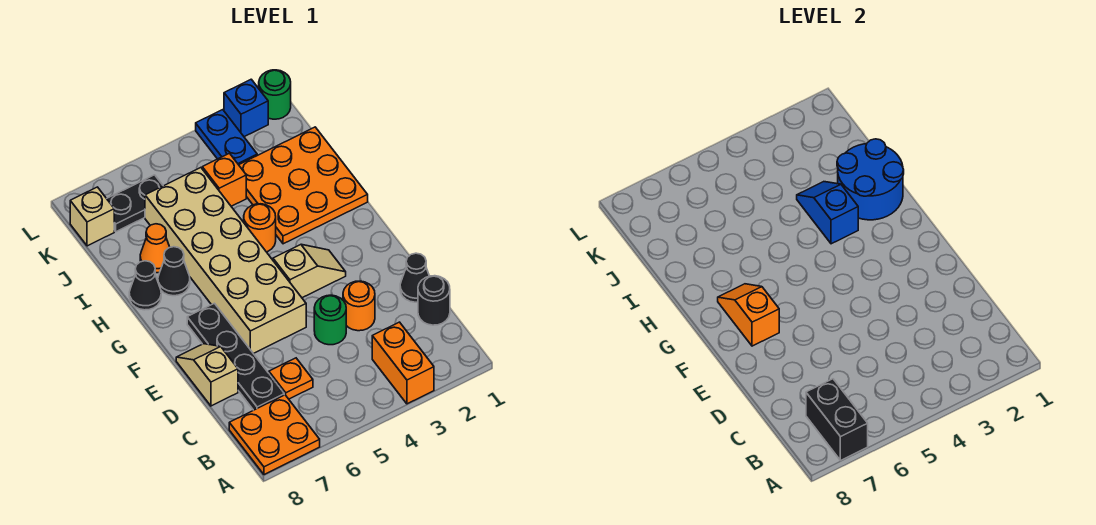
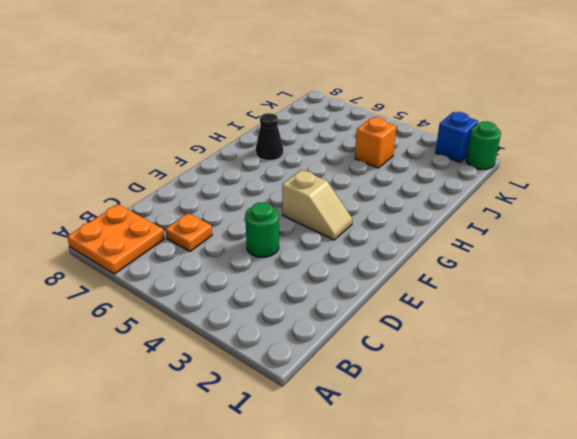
none -> orange brick A3:B3 level 1
none -> black round brick C1 level 1
none -> black plate C7:F7 level 1

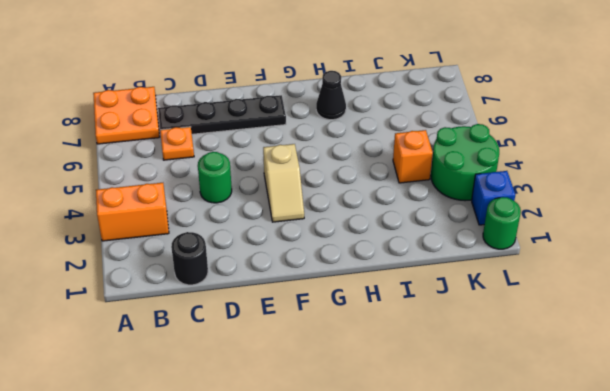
green round brick K3:L4 level 1 -> blue plate K3:L3 level 1
none -> black cone D1 level 1
none -> orange round brick D3 level 1
none -> tan slope D8:E8 level 1 top D

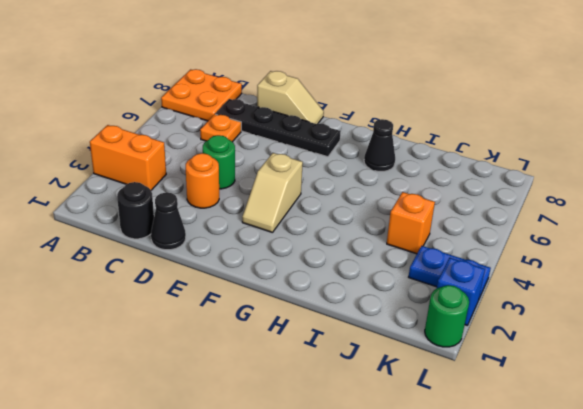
none -> tan brick E5:J6 level 1
none -> orange plate H1:J3 level 1
none -> orange round brick H4 level 1

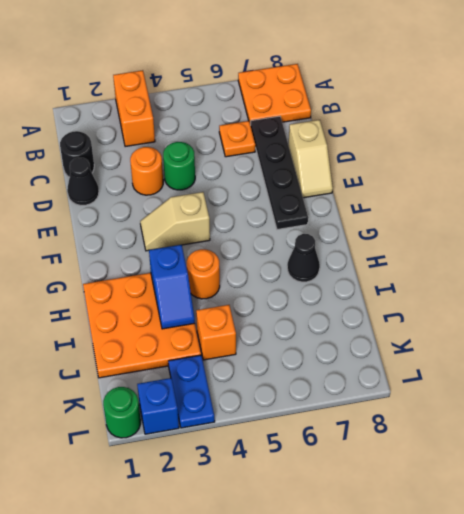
none -> tan brick E5:J6 level 1
none -> black cone H8 level 1
none -> orange cone I7 level 1

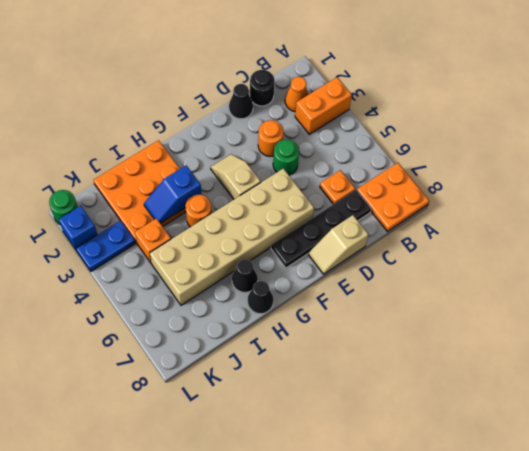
orange cone B2 level 1 -> orange cone I7 level 1
none -> black plate K6:K7 level 1
none -> tan brick K8 level 1
none -> black brick A7:B7 level 2

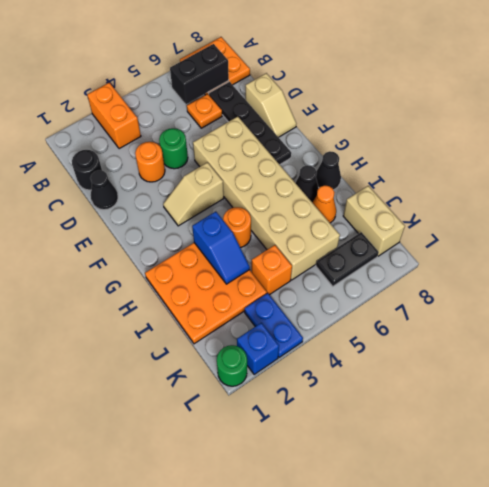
black brick B6:B7 level 2 -> black brick A7:B7 level 2
tan brick J8:K8 level 1 -> tan brick K8 level 1
none -> orange slope F7:G7 level 2 top F
none -> blue round brick H1:I2 level 2

